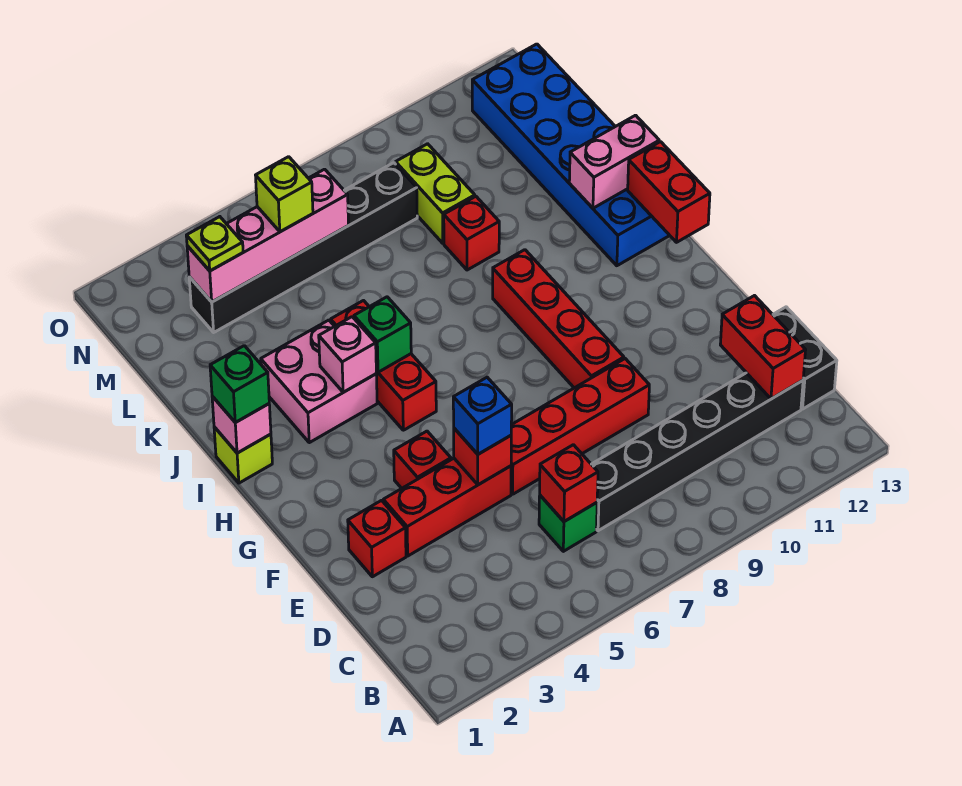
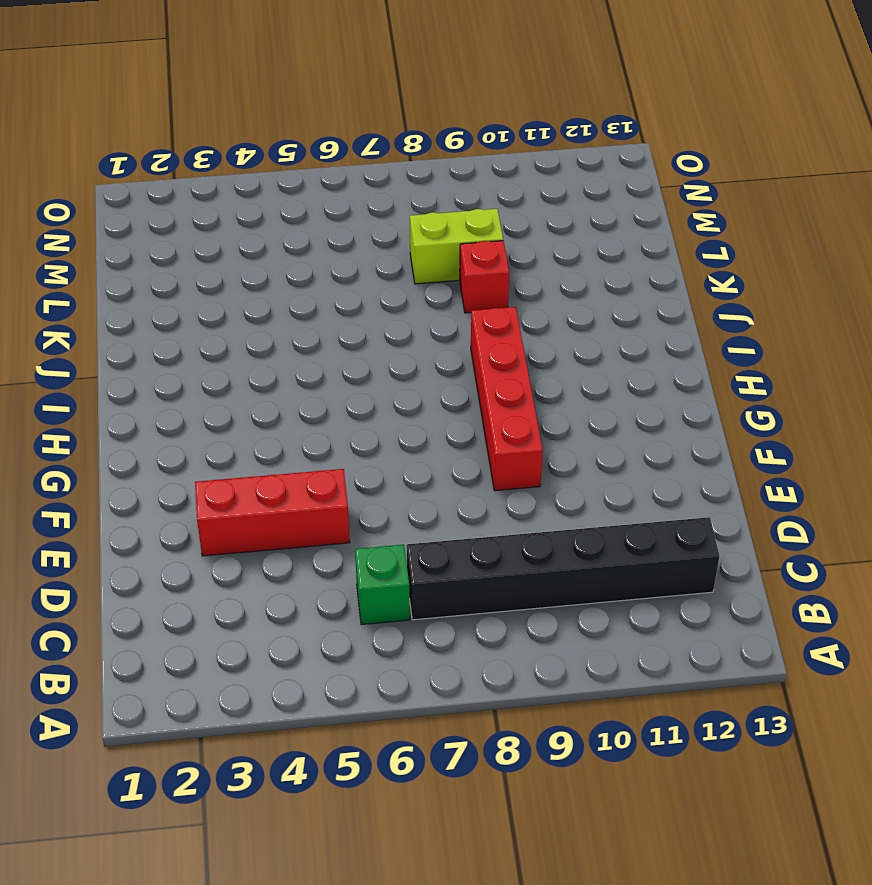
lime brick L8:L9 level 1 -> lime brick L9:M9 level 1
none -> black brick C13:D13 level 1
none -> red brick E2 level 1
none -> red brick E6:E9 level 1

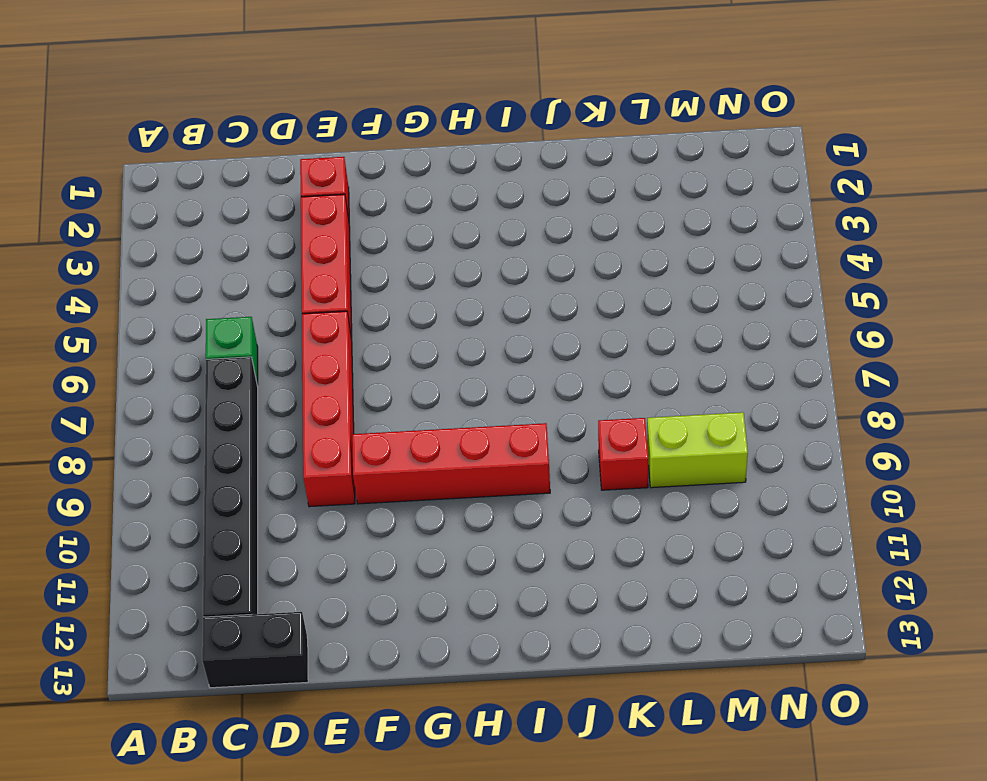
none -> red brick F4 level 1
none -> red brick H5:J5 level 1
none -> lime brick I1 level 1

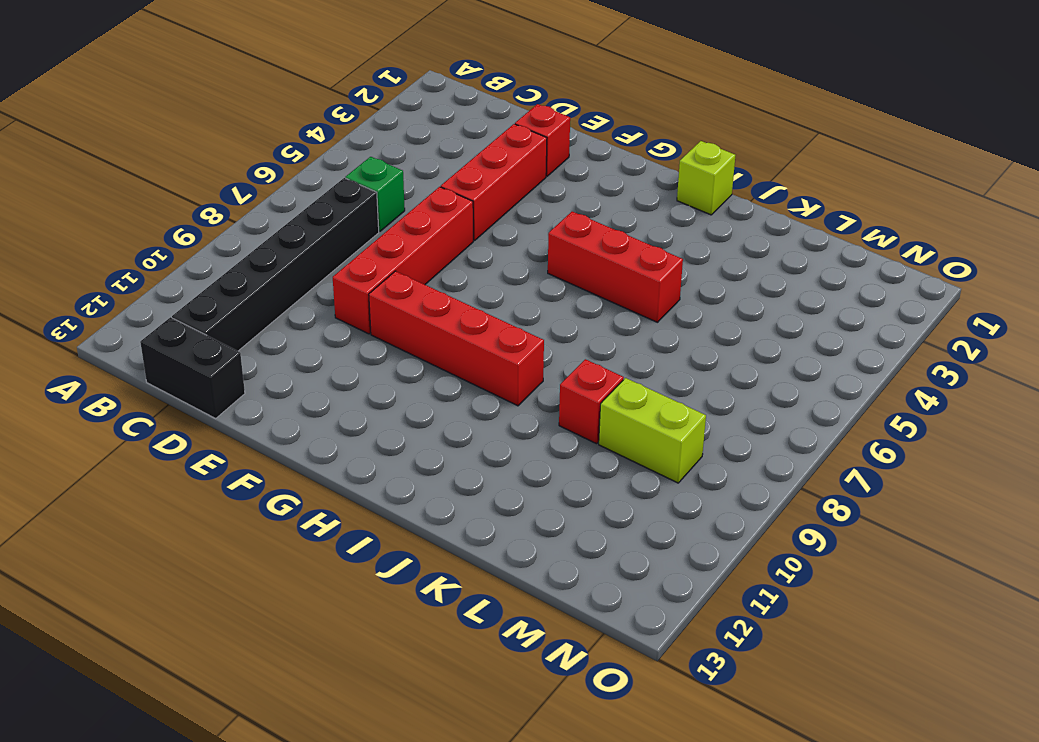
none -> red brick F4 level 1
none -> pink brick I3:J4 level 1
none -> blue brick I12:N13 level 1

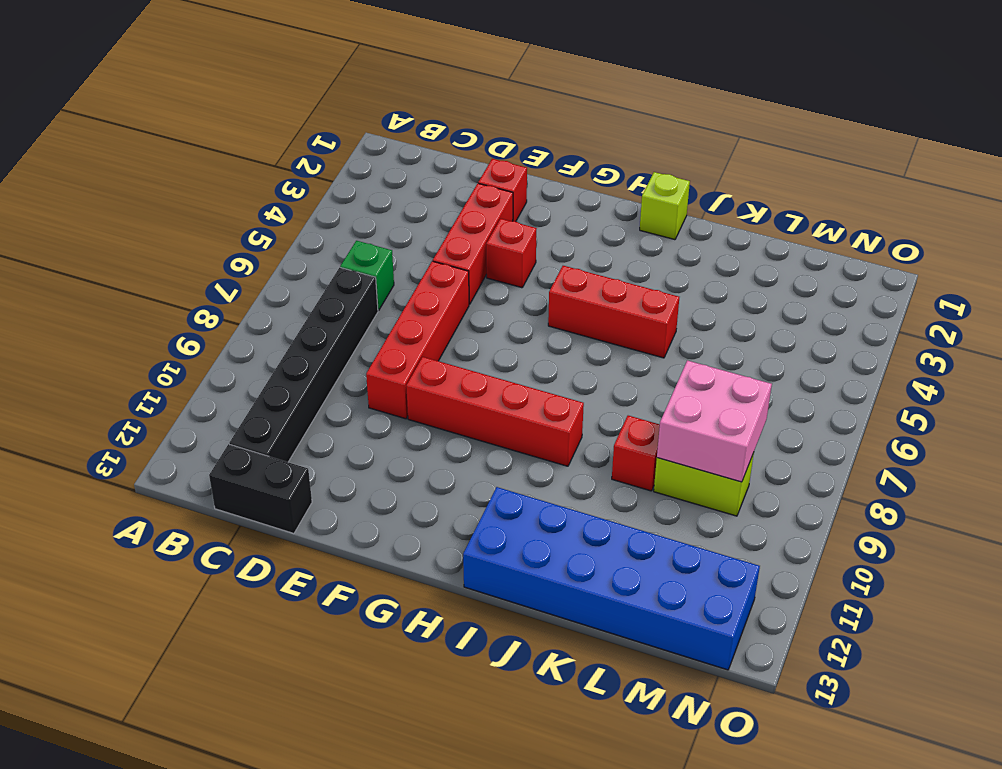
pink brick L8:M9 level 2 -> pink brick I3:J4 level 1
none -> black brick M3:M8 level 1
none -> red brick C6 level 2
none -> red brick C12:D12 level 2

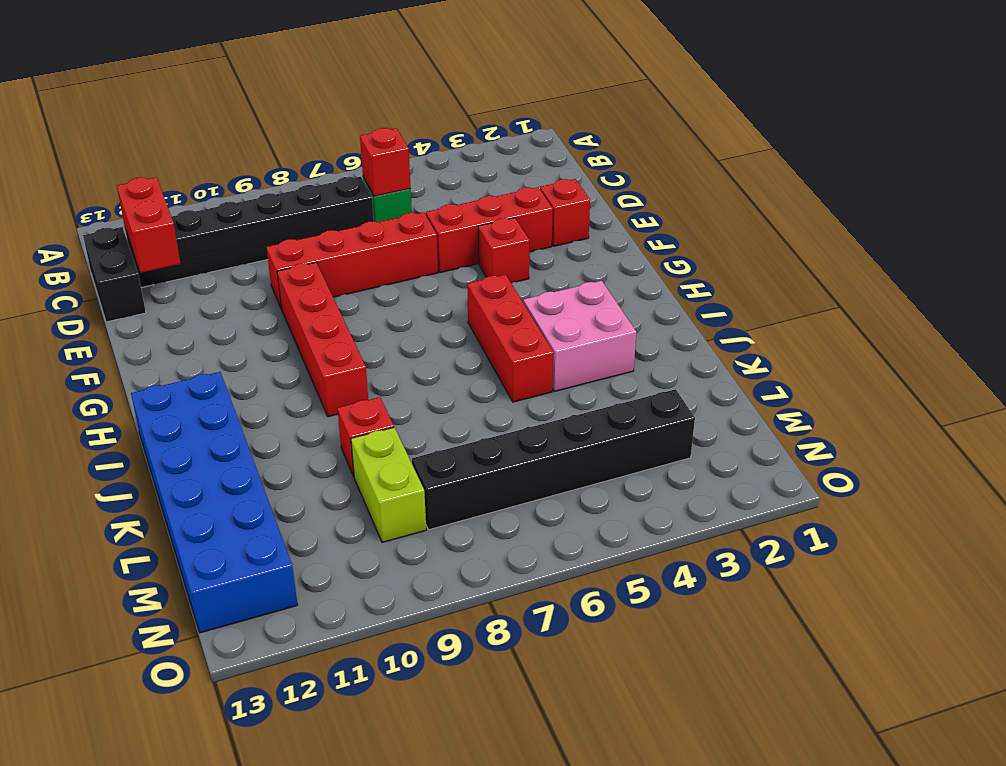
none -> lime brick I1 level 1
none -> red brick E5 level 2
none -> red brick H13:I13 level 2

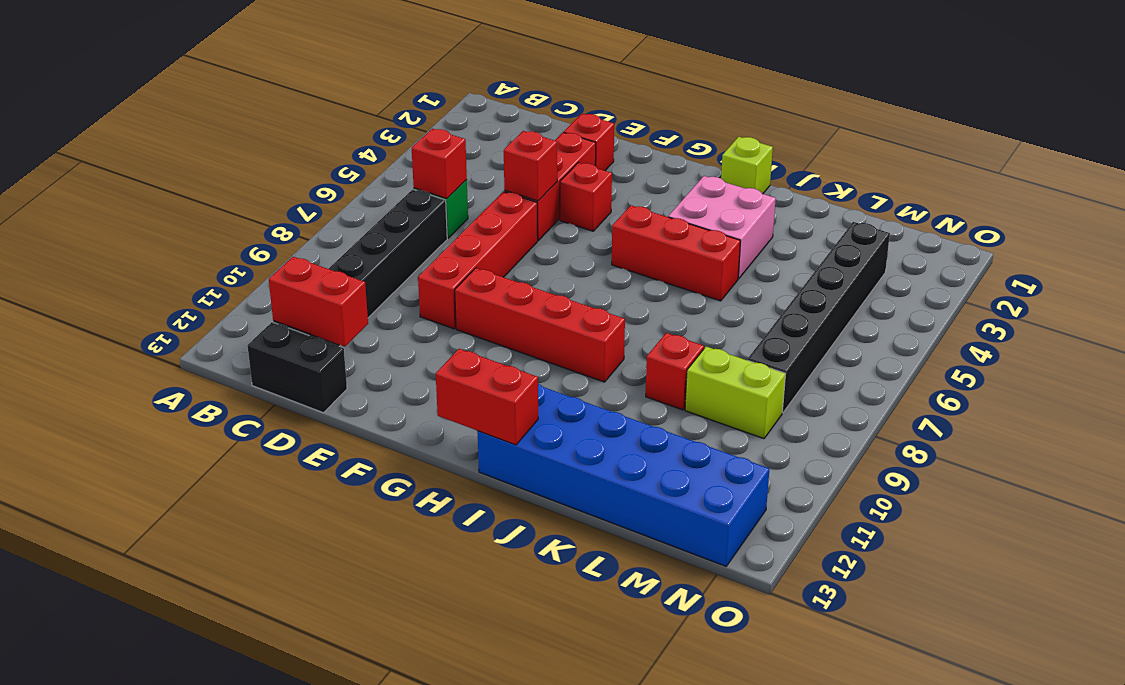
none -> pink brick I1 level 2
none -> pink brick I4 level 2
none -> green brick I5 level 2

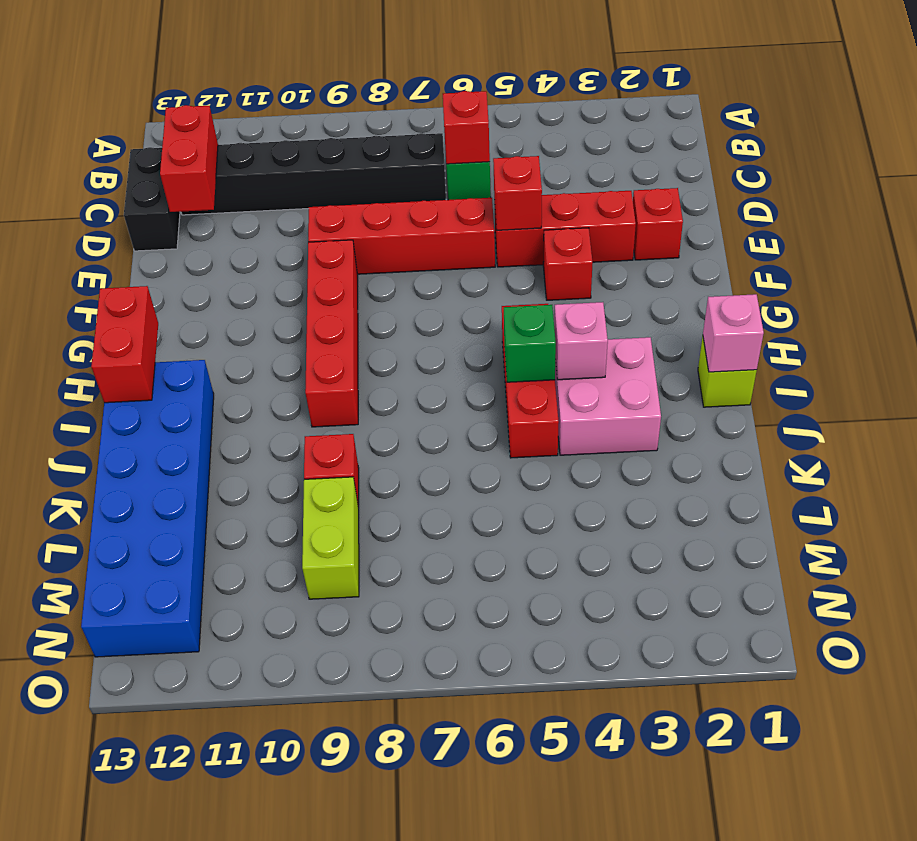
none -> black brick M3:M8 level 1
none -> pink brick J12:J13 level 2
none -> pink brick M3:M6 level 2

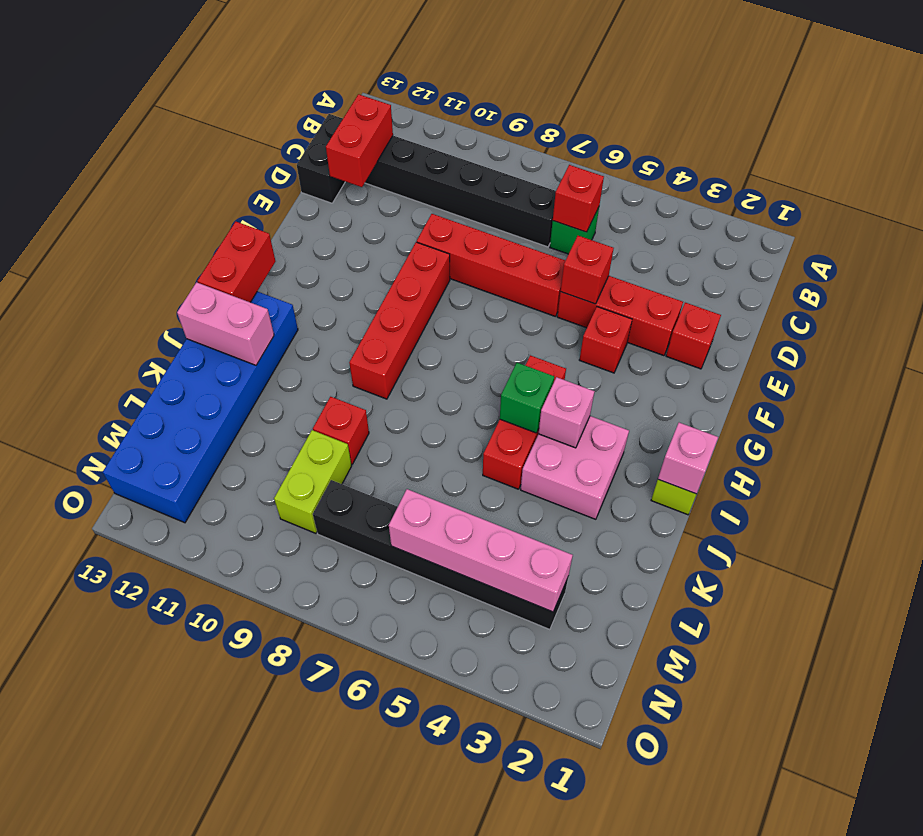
none -> blue brick E5 level 3
none -> green brick I1 level 3
none -> lime plate M3 level 3

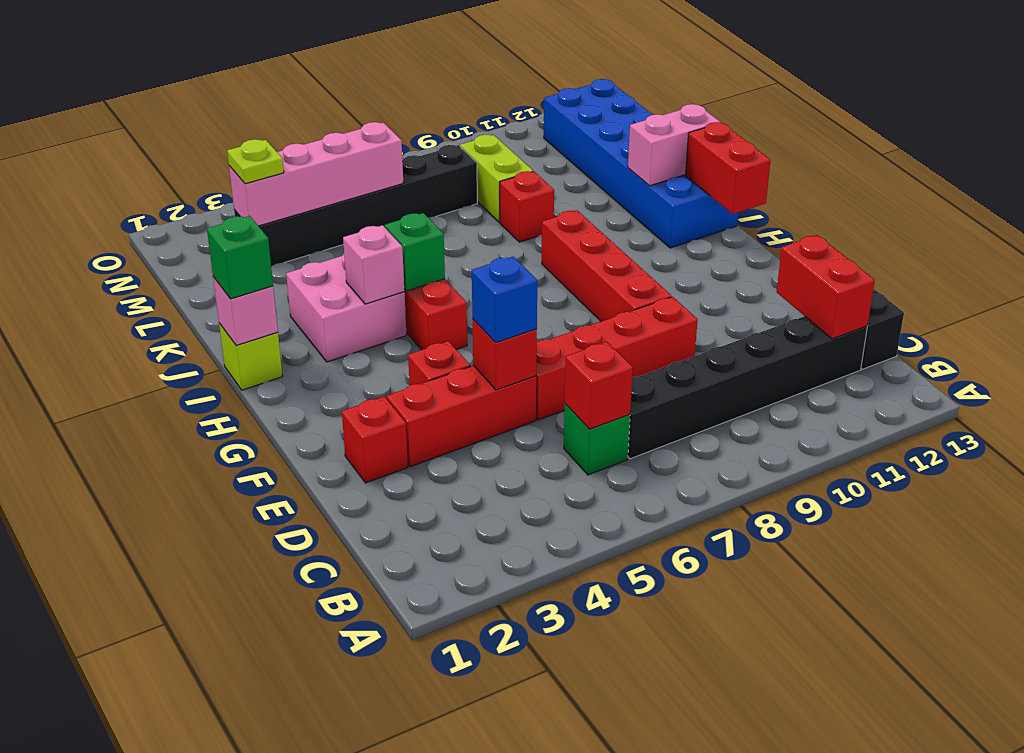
none -> lime brick M5 level 3

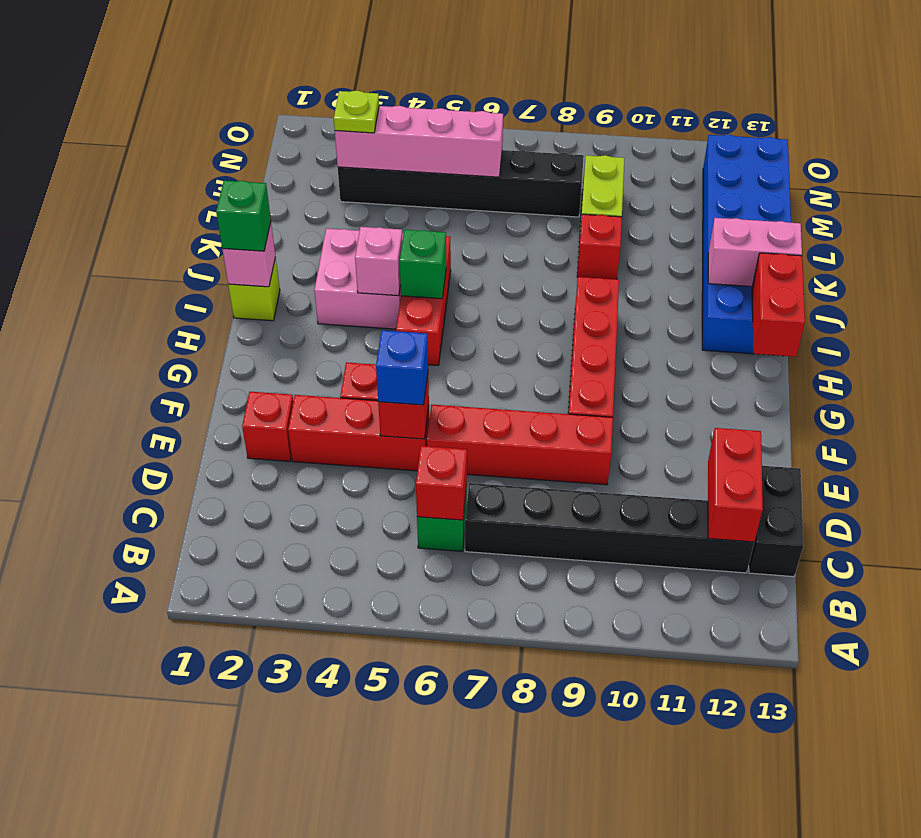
none -> lime brick M5 level 3

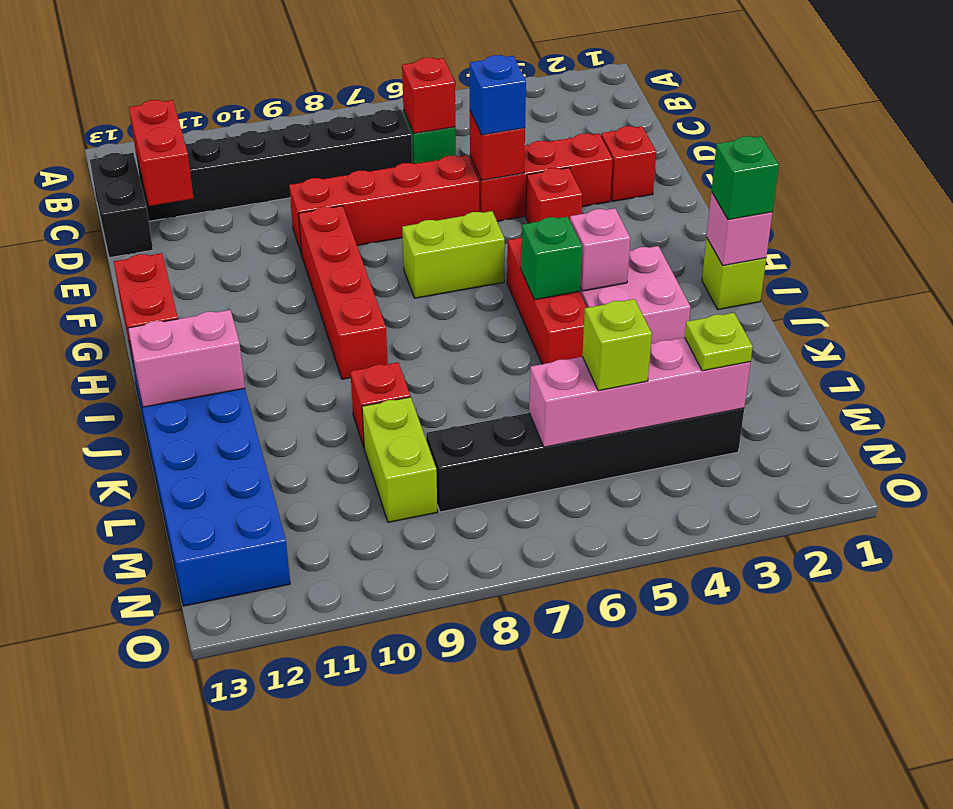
lime brick G6:G7 level 1 -> none

